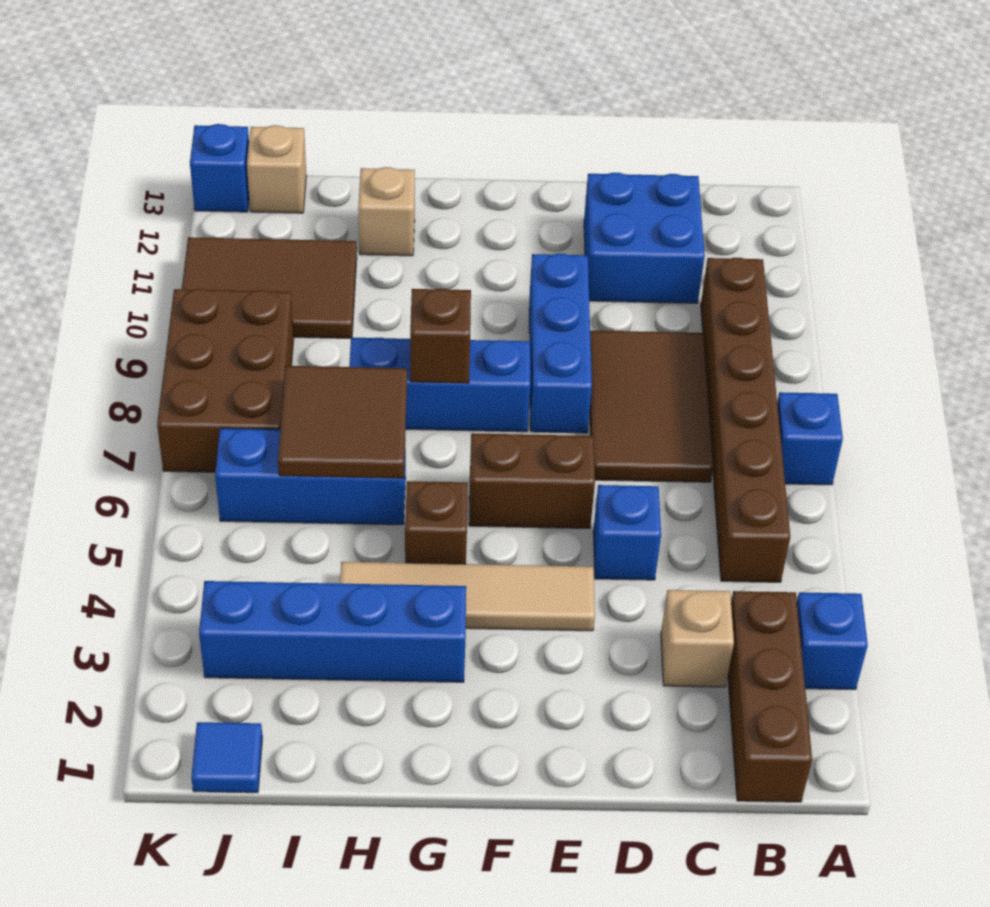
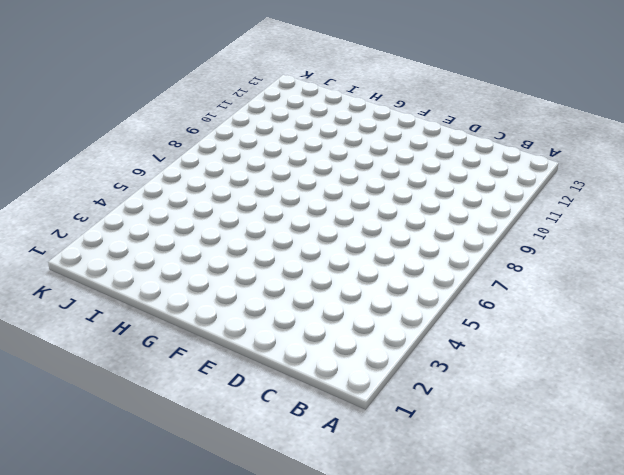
none -> blue brick A3 level 1
none -> blue brick A7 level 1
none -> brown brick B1:B3 level 1

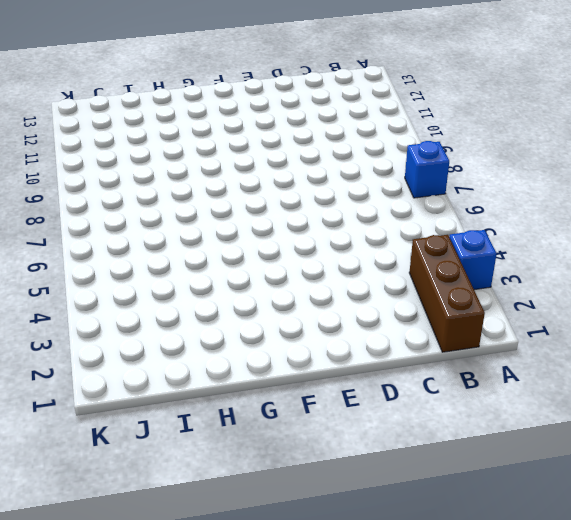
none -> brown brick B5:B10 level 1
none -> tan brick C3 level 1
none -> brown tile C7:D9 level 1

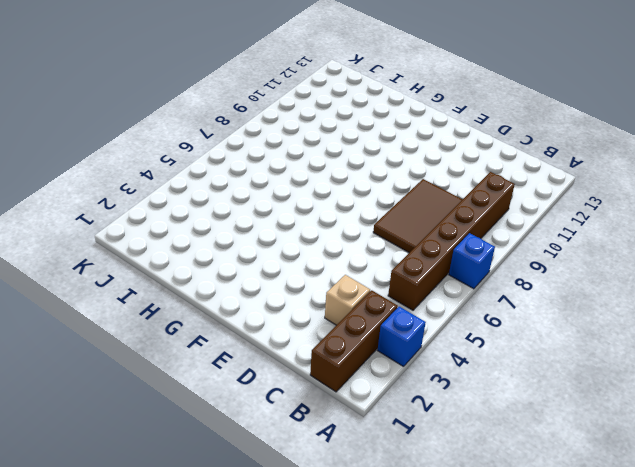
none -> blue brick C11:D12 level 1
none -> blue brick D5 level 1
none -> tan tile E4:H4 level 1

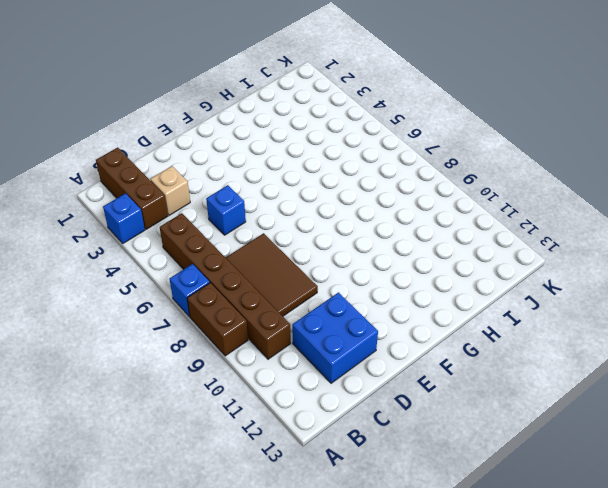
brown brick A8:A9 level 1 -> brown brick E6:F6 level 1
none -> tan tile E4:H4 level 1
none -> blue brick E8:E10 level 1
none -> blue brick F8:H8 level 1

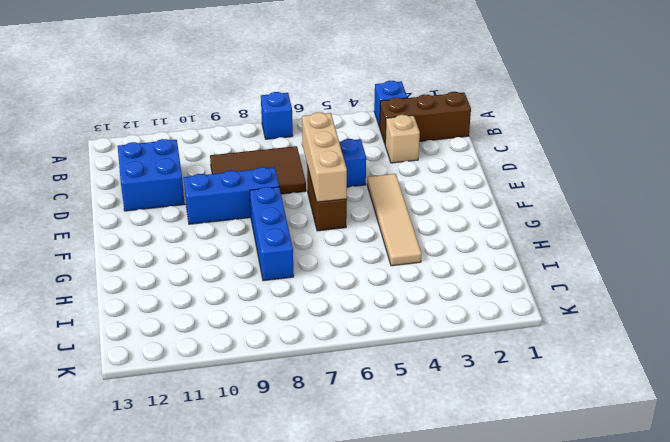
tan brick D6:F6 level 2 -> none
none -> brown brick B5:B10 level 1
none -> blue brick G3:J3 level 1
none -> brown brick G5 level 1

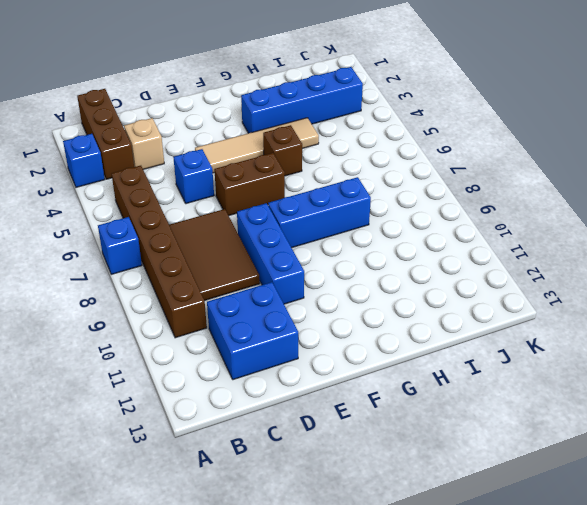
none -> blue brick H6:J6 level 1
none -> tan brick H12 level 1
none -> brown tile I10:K11 level 1

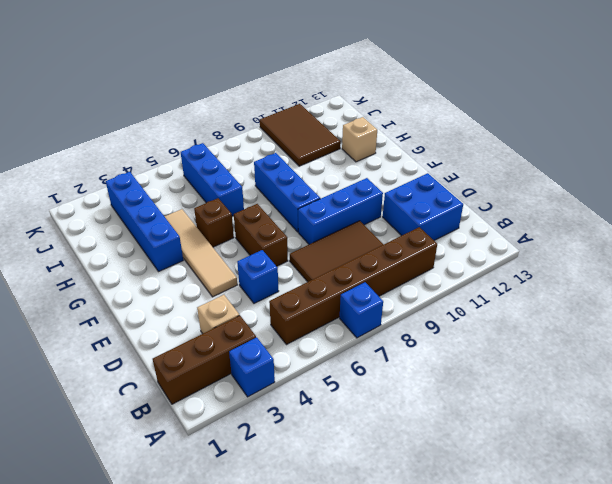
none -> blue tile J1 level 1
none -> brown brick J7:K9 level 1
none -> tan brick J13 level 1

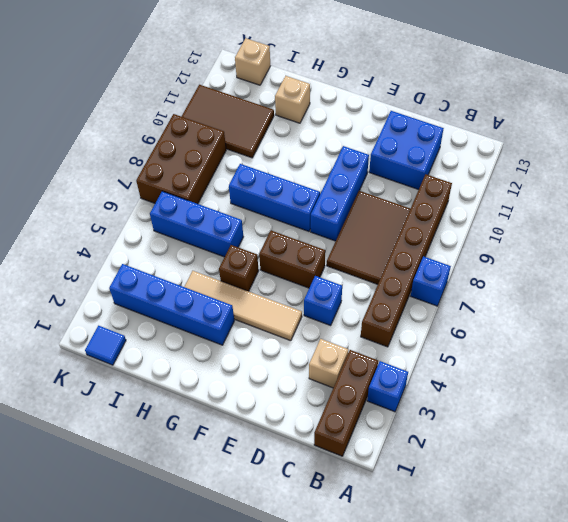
none -> blue brick K13 level 1
none -> brown brick G8 level 2
none -> brown tile H6:I7 level 2

